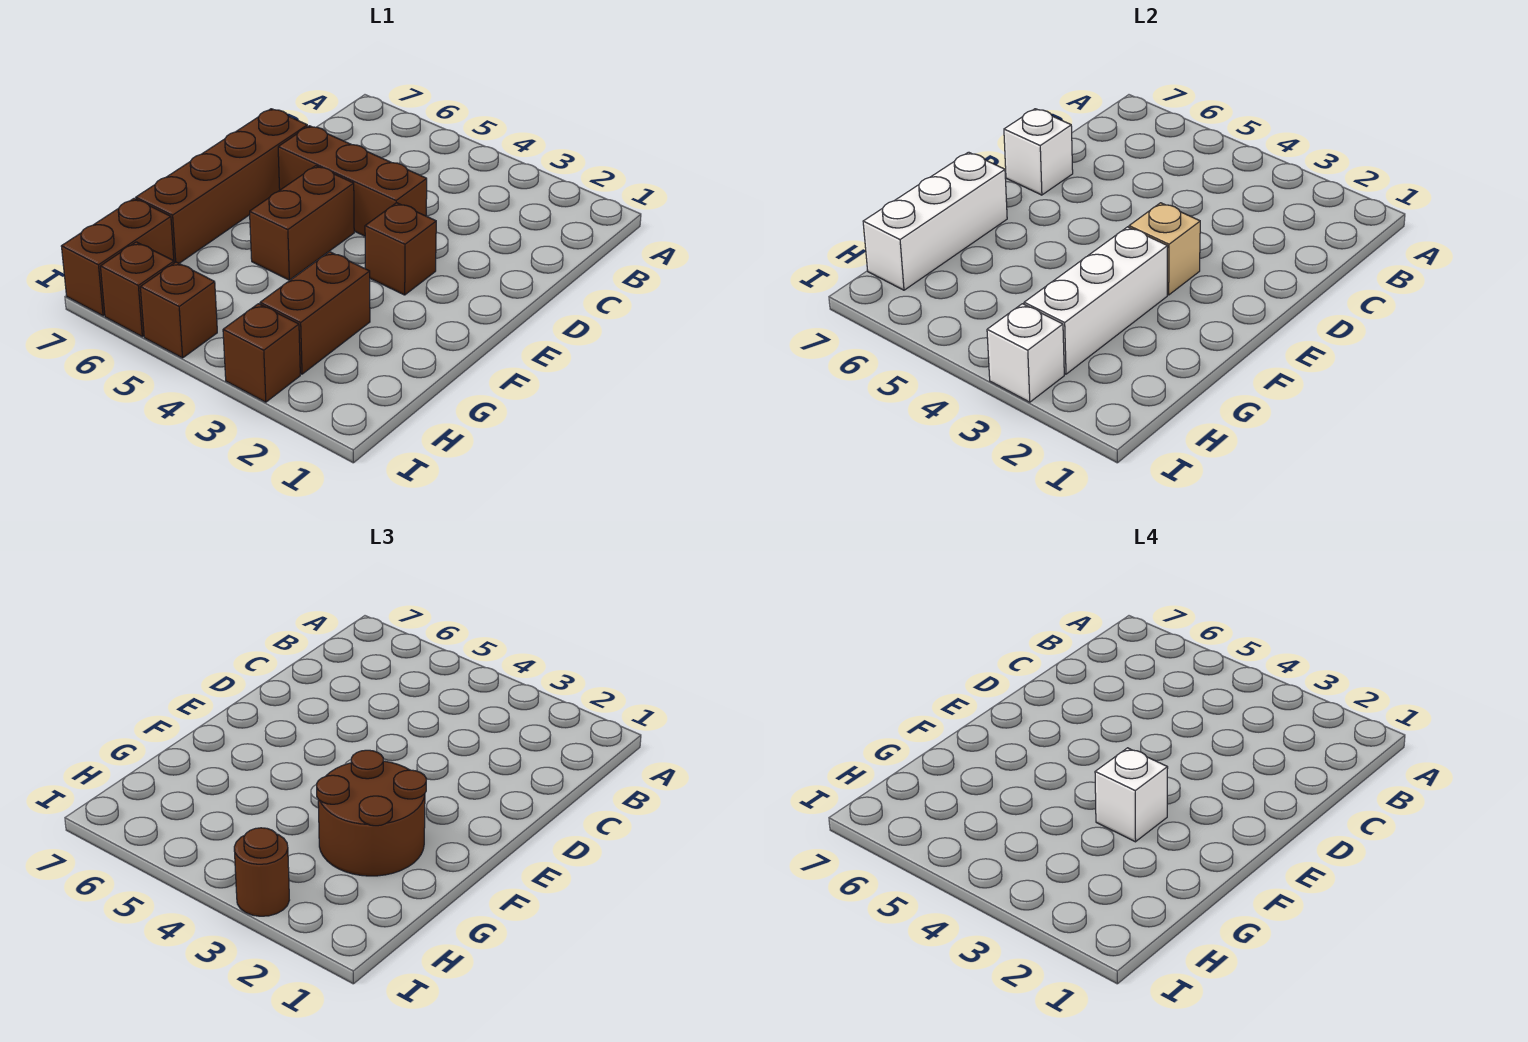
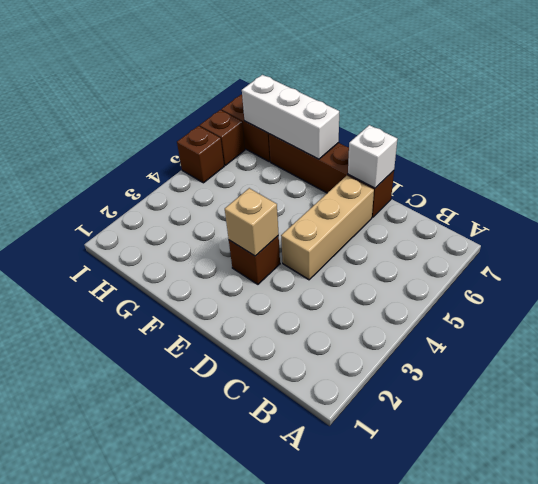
tan brick D4:D6 level 1 -> brown brick D4:D6 level 1
none -> brown brick E5:F5 level 1
none -> brown brick G3:H3 level 1
none -> brown brick I3 level 1

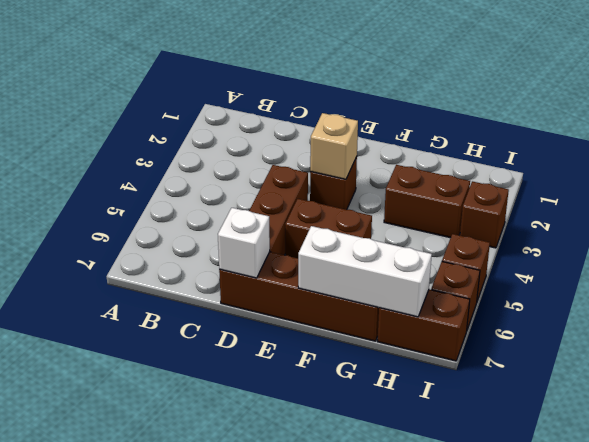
none -> white brick F3:H3 level 2
none -> white brick I3 level 2
none -> brown round brick F2:G3 level 3

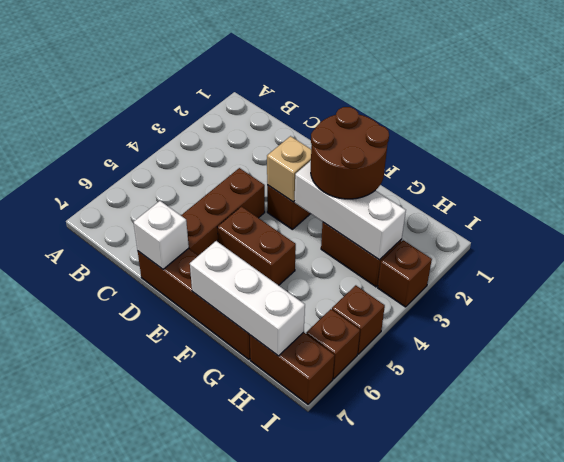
none -> white brick I3 level 2
none -> brown round brick I3 level 3
none -> white brick F3 level 4

